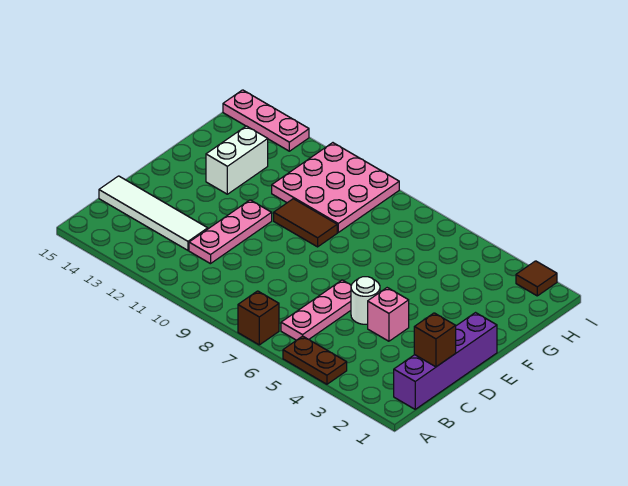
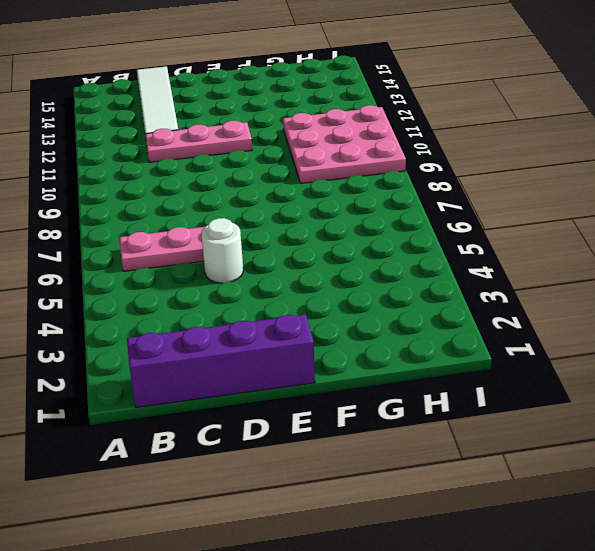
none -> brown plate A4:A5 level 1
none -> brown brick A7 level 1
none -> pink brick D4 level 1

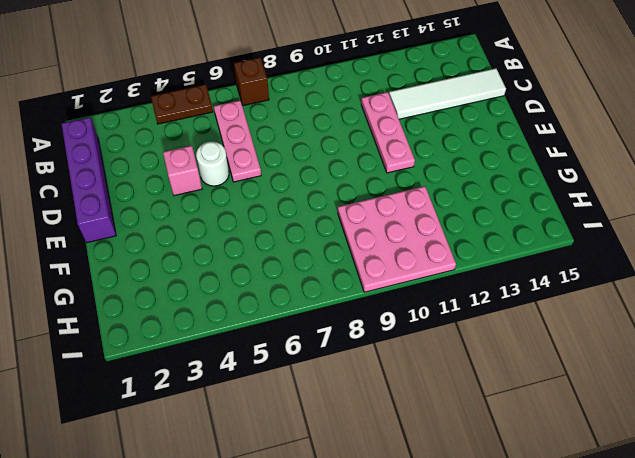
none -> brown tile F9:F10 level 1
none -> white brick F13:G13 level 1
none -> brown tile I2 level 1

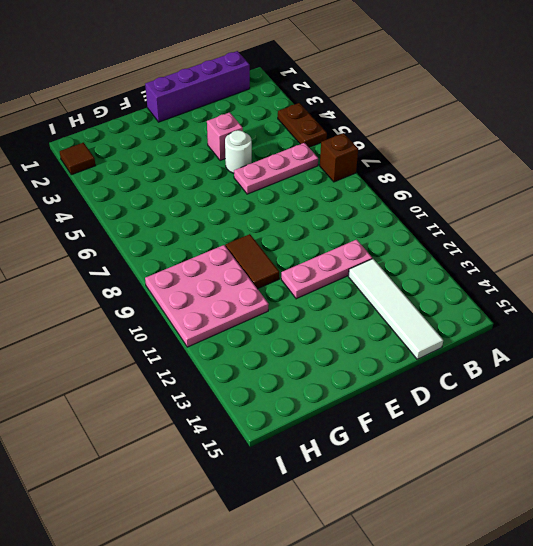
none -> white brick F13:G13 level 1
none -> pink plate I13:I15 level 1
none -> brown brick C1 level 2

